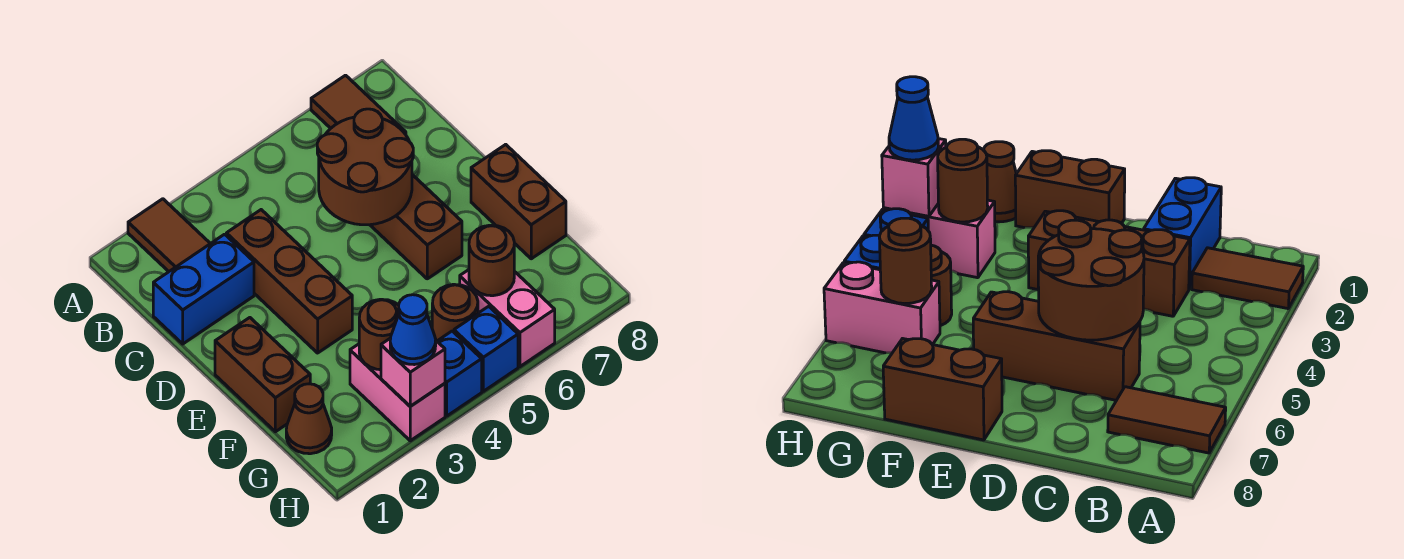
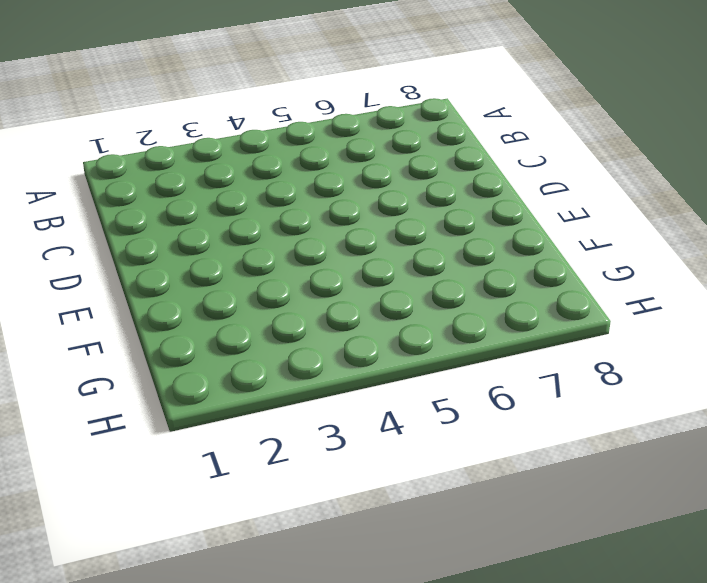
none -> brown tile A2:B2 level 1
none -> brown tile A7:B7 level 1
none -> blue brick C1:C2 level 1

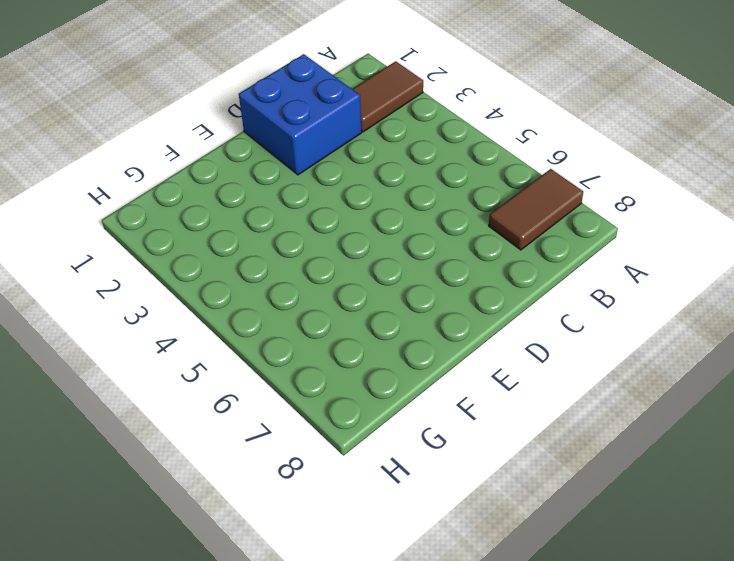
blue brick C1:D2 level 1 -> blue brick C1:C2 level 1
none -> brown brick C3:E3 level 1
none -> brown brick C6:E6 level 1
none -> brown brick E1:F1 level 1

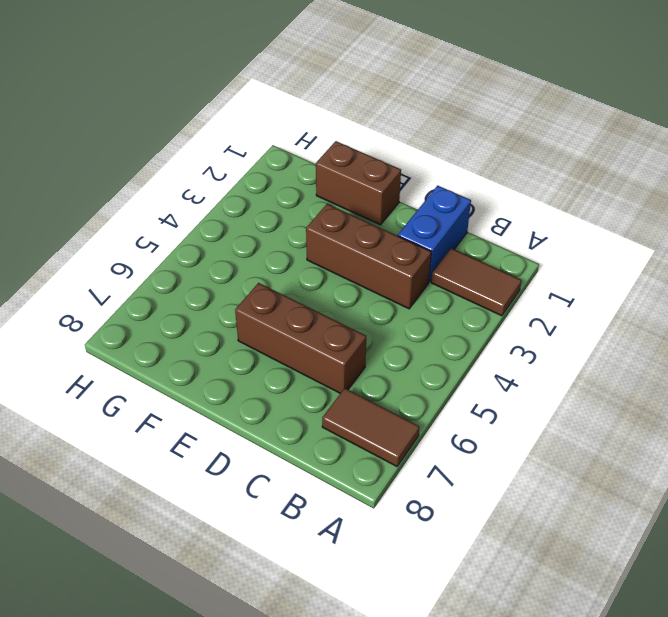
none -> brown brick E8:F8 level 1
none -> brown cone G1 level 1
none -> pink brick G3:H3 level 1

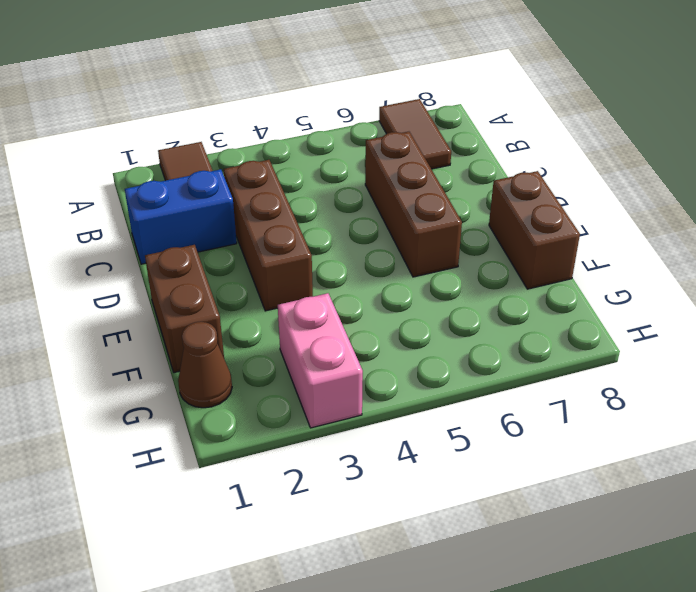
none -> brown round brick G5 level 1
none -> pink brick G6:H6 level 1
none -> blue brick H4 level 1

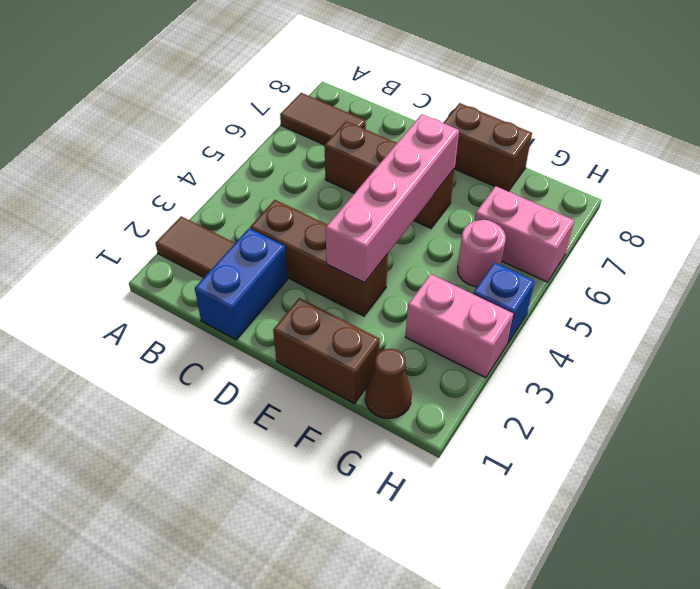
pink brick E3:E6 level 2 -> none
pink round brick G5 level 1 -> brown round brick G5 level 1
none -> blue brick H5 level 1
none -> brown round brick C5:D6 level 2
none -> brown round brick G3 level 2

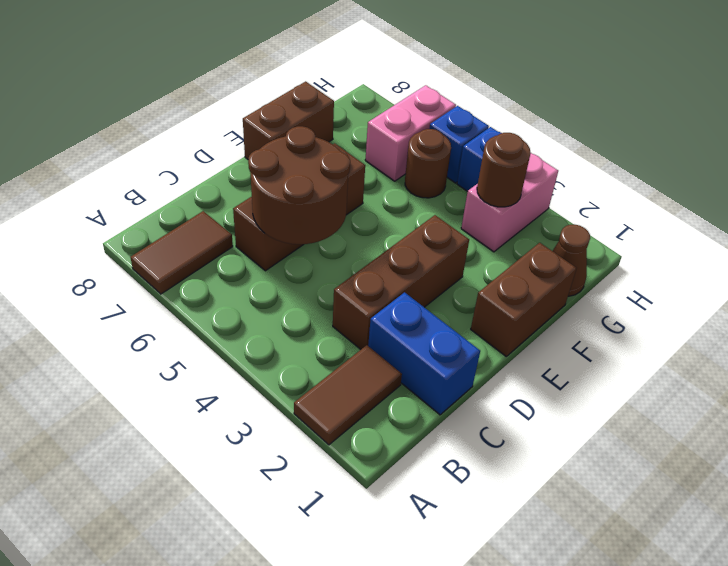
none -> brown round brick G6 level 2
none -> pink brick H3 level 2
none -> blue cone H3 level 3

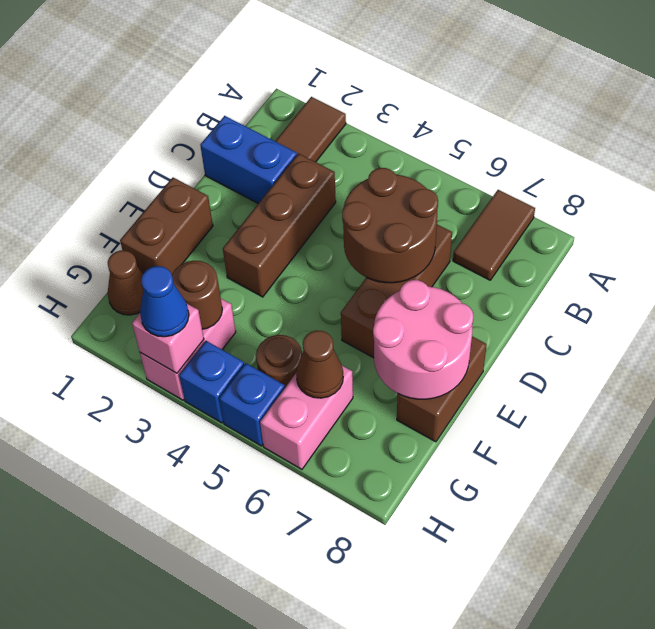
pink round brick E7:F8 level 2 -> none
brown cone G6 level 2 -> brown round brick G6 level 2

